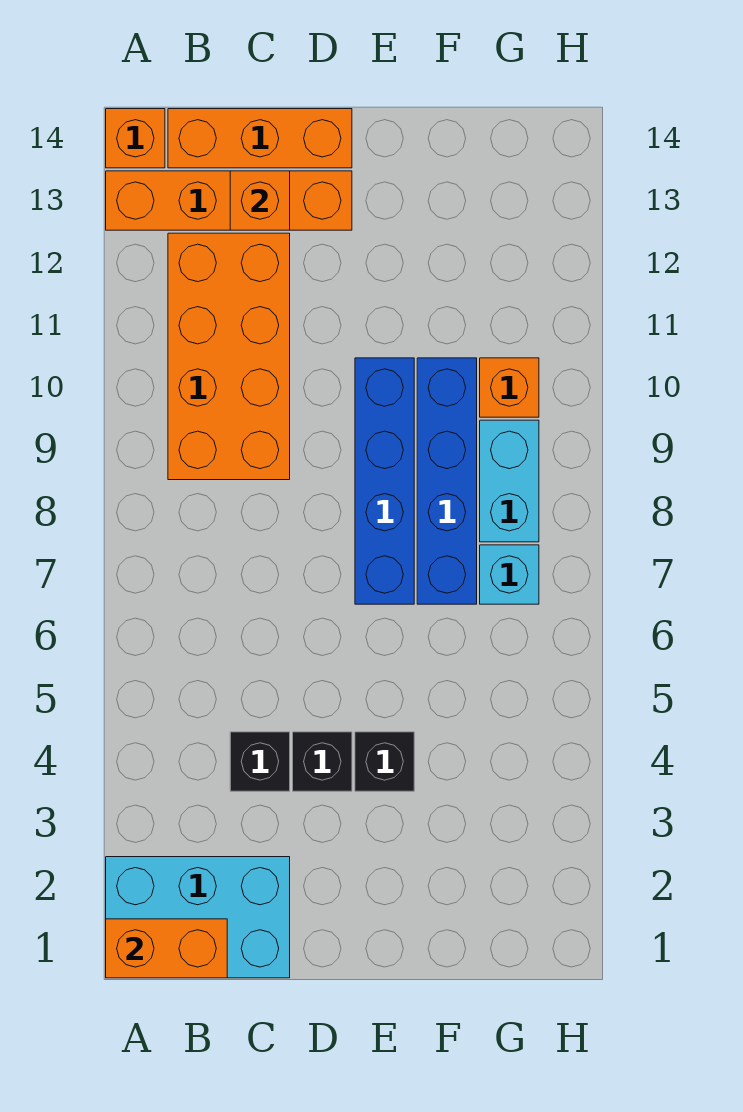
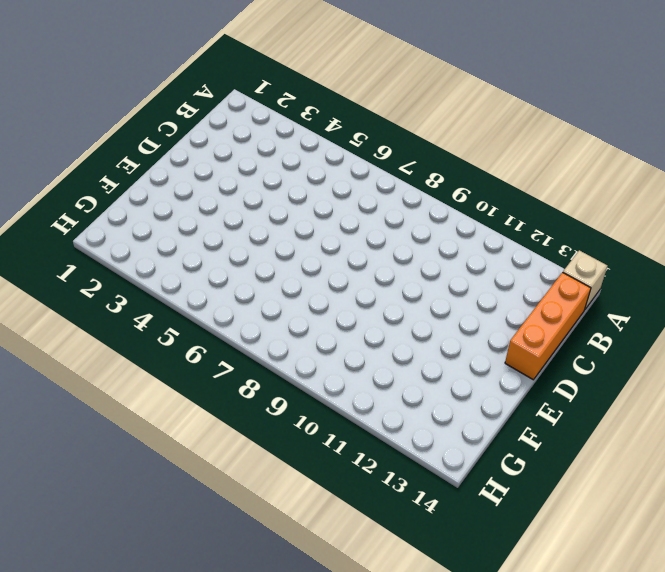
tan brick A14 level 1 -> orange brick A14 level 1
none -> cyan brick A1:C2 level 1
none -> orange brick A13:D13 level 1
none -> orange brick B9:C12 level 1

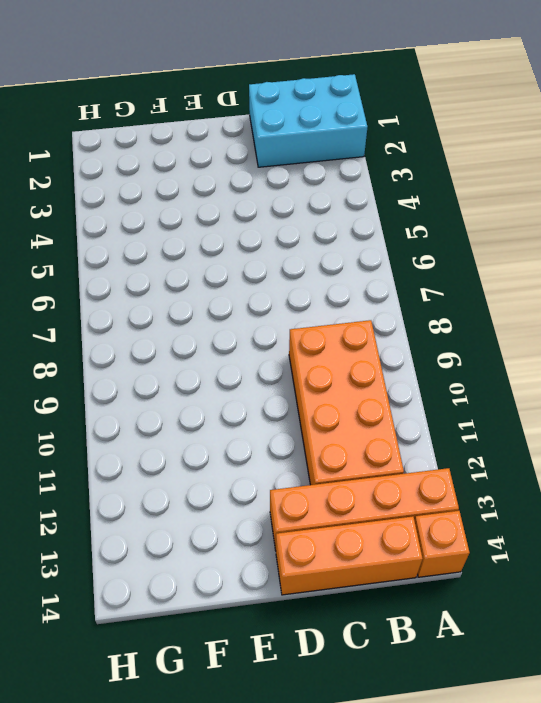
none -> black brick C4 level 1
none -> black brick D4 level 1
none -> black brick E4 level 1

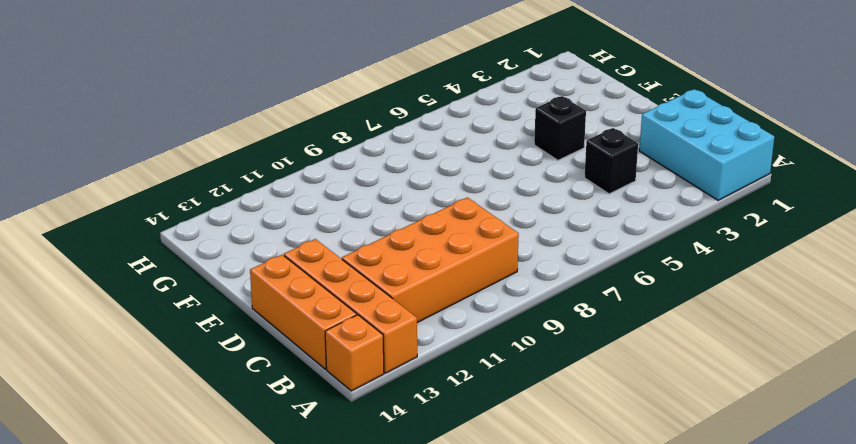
none -> black brick D4 level 1
none -> blue brick E7:E10 level 1
none -> blue brick F7:F10 level 1

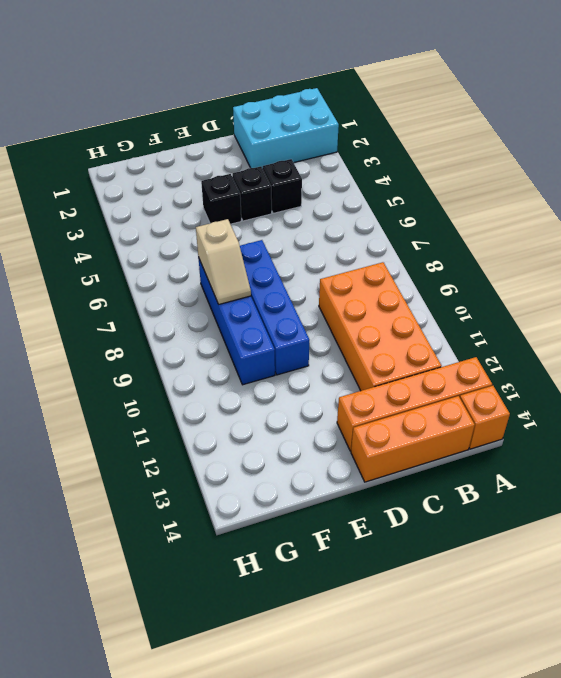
tan slope F7:F8 level 2 top 7 -> none
none -> cyan brick G7 level 1
none -> cyan brick G8:G9 level 1
none -> orange brick G10 level 1

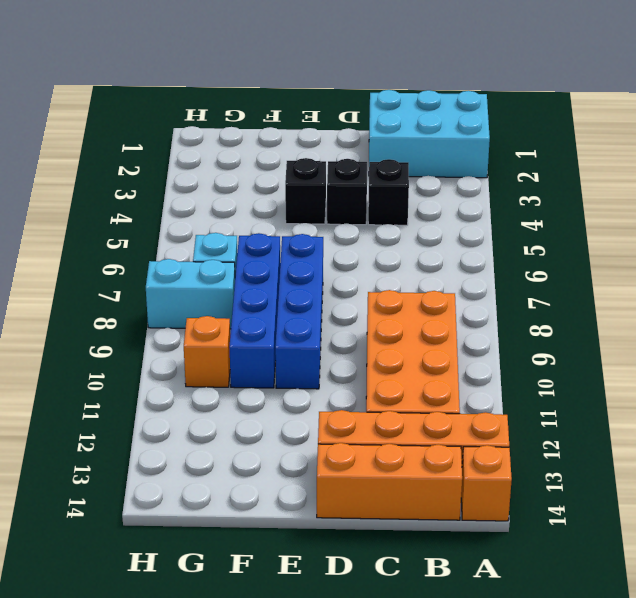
cyan brick G8:H8 level 1 -> cyan brick G8:G9 level 1
none -> orange brick A1:B1 level 2
none -> orange brick C13 level 2

